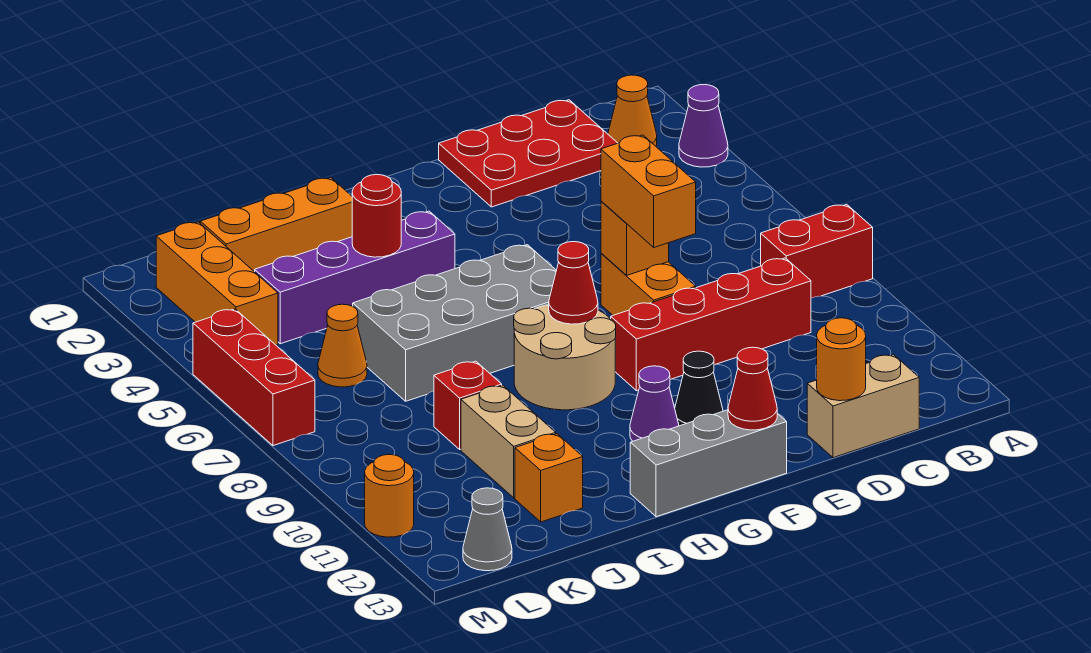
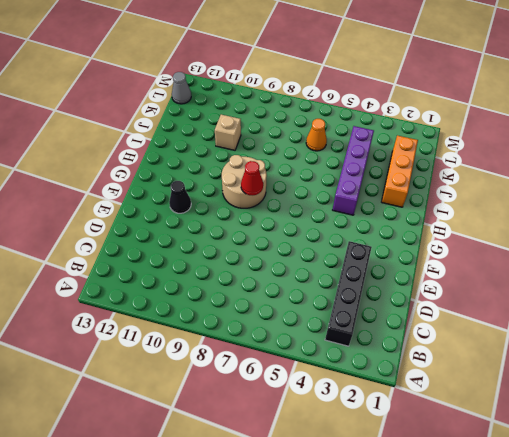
black brick B3:E3 level 1 -> none
tan brick J10 level 1 -> tan brick J10:J11 level 1
none -> purple cone A3 level 1
none -> red brick A8:B8 level 1
none -> orange cone B2 level 1

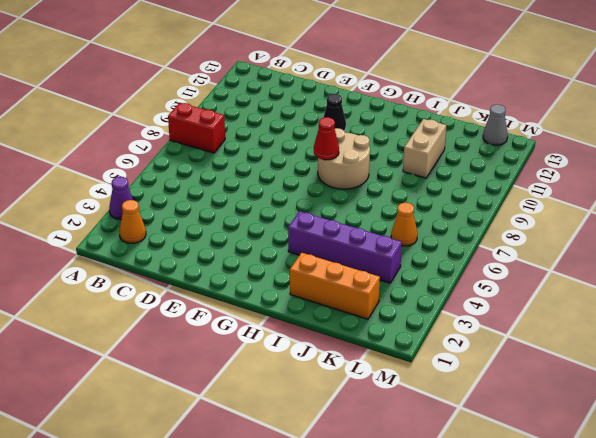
none -> red plate C1:E2 level 1
none -> red brick C9:F9 level 1
none -> tan brick C13:D13 level 1

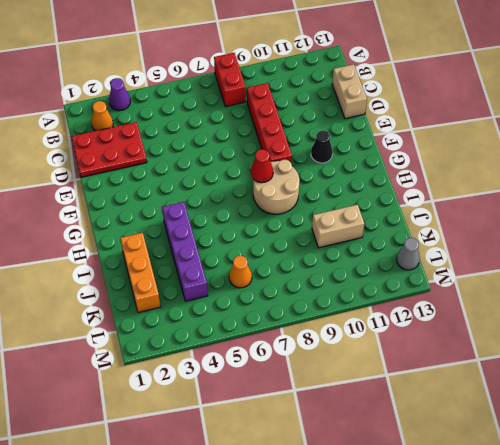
red plate C1:D3 level 1 -> red plate C1:E2 level 1
none -> orange brick E7:E8 level 1
none -> grey brick F13:H13 level 1
none -> grey brick G6:J7 level 1

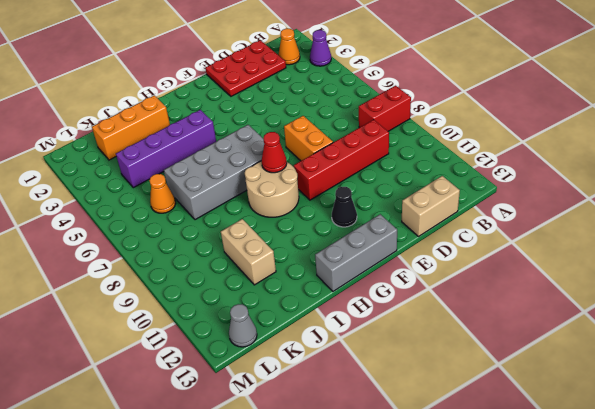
none -> purple cone G11 level 1
none -> red brick J9 level 1
none -> orange brick J12 level 1

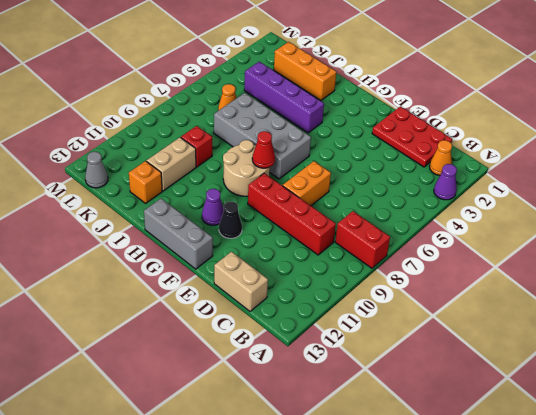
none -> orange brick L2:L4 level 1
none -> red brick M5:M7 level 1
none -> orange round brick M11 level 1

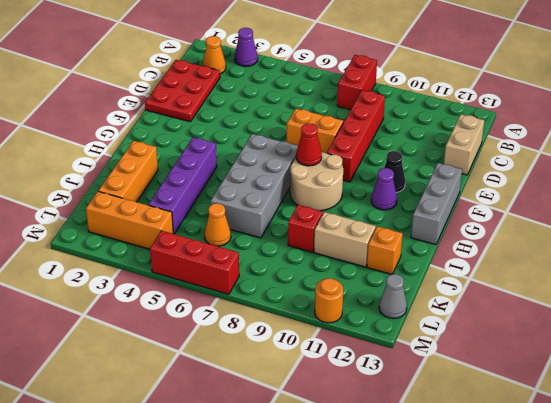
none -> orange round brick D13 level 2
none -> orange brick E7 level 2
none -> red cone F13 level 2

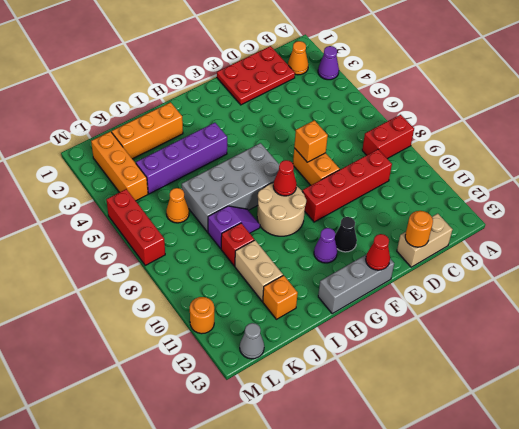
purple slope I8:J8 level 1 top J -> none
none -> red round brick I4 level 2
none -> orange brick E7:E8 level 3

